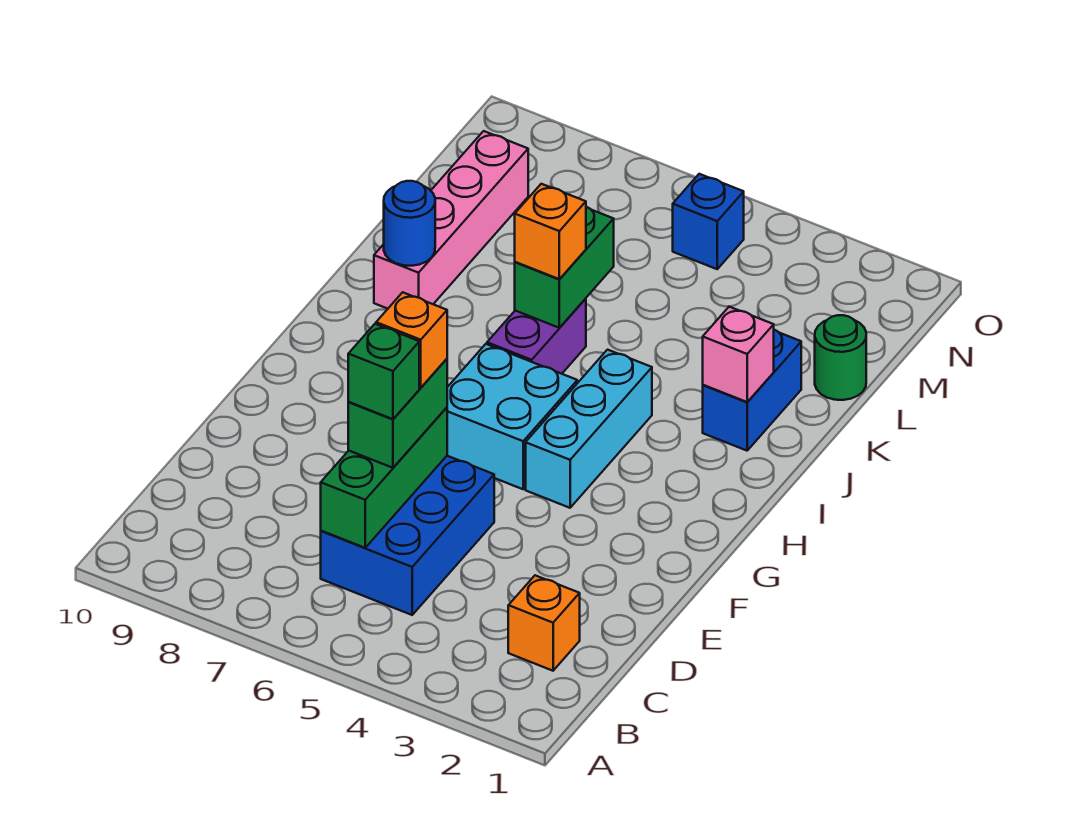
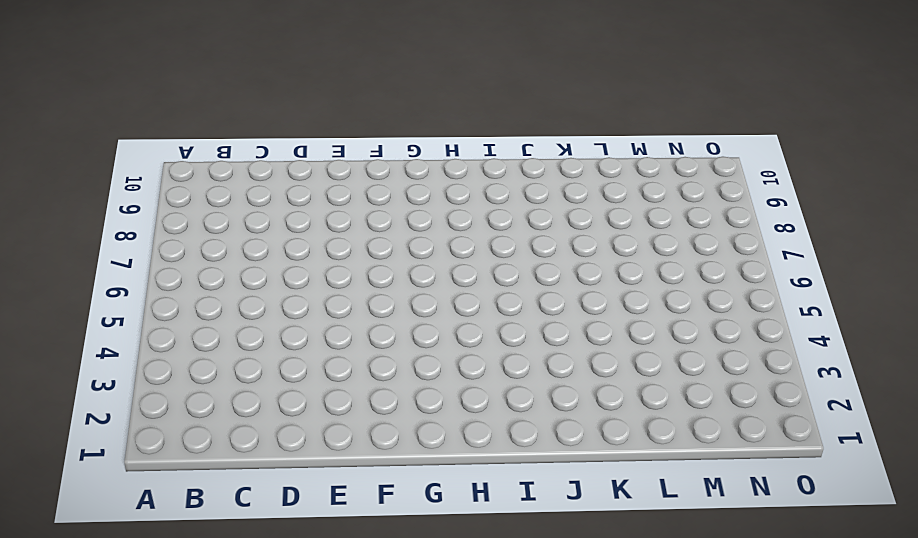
none -> orange brick C2 level 1
none -> blue brick C5:E6 level 1
none -> cyan brick G4:I4 level 1

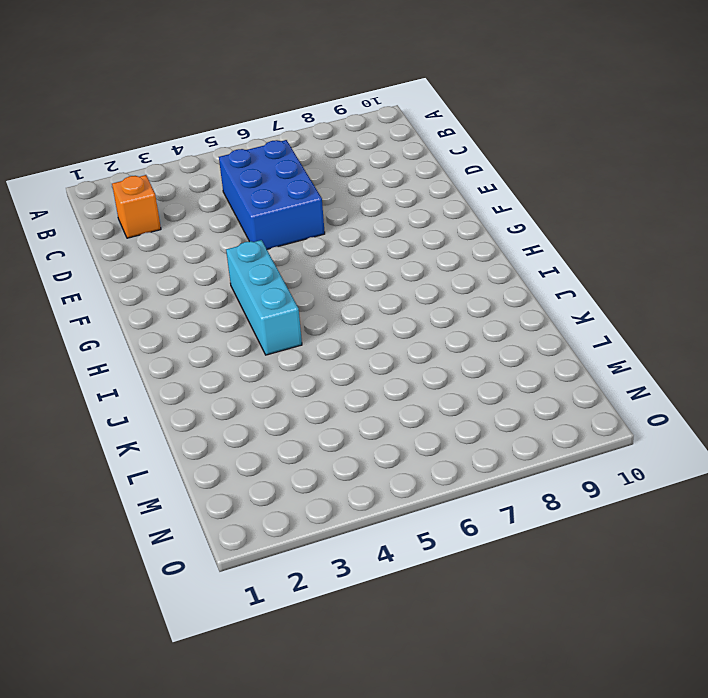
none -> cyan brick G5:H6 level 1
none -> purple brick I6:J6 level 1
none -> blue brick J2:K2 level 1

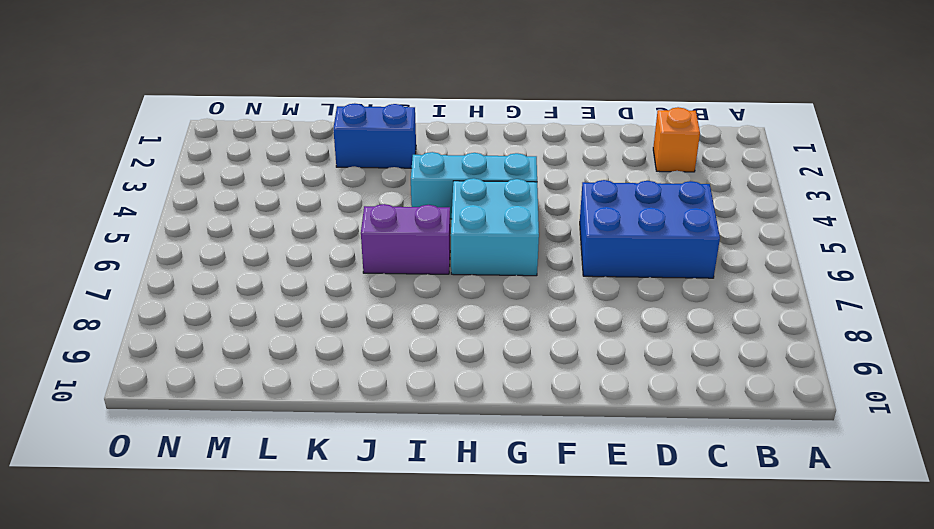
none -> pink brick J9:M9 level 1
none -> green round brick L1 level 1
none -> blue brick N5 level 1

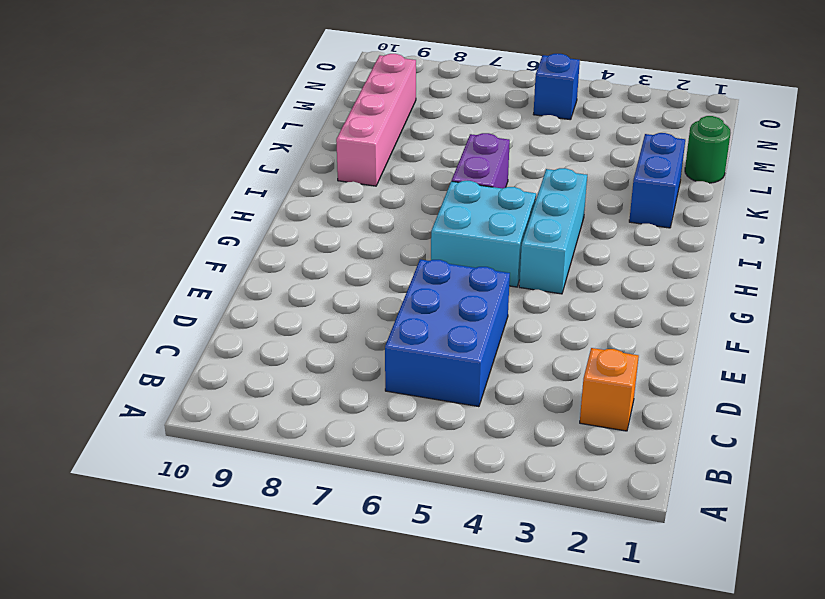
none -> green brick C6:E6 level 2
none -> pink brick J2 level 2
none -> green brick J6:K6 level 2

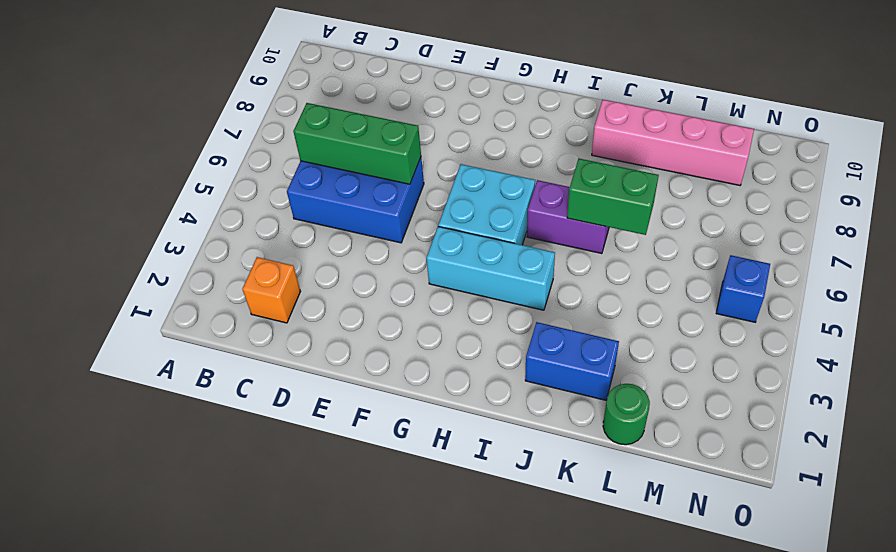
none -> pink brick J2 level 2
none -> blue round brick J9 level 2
none -> green brick D6:E6 level 3

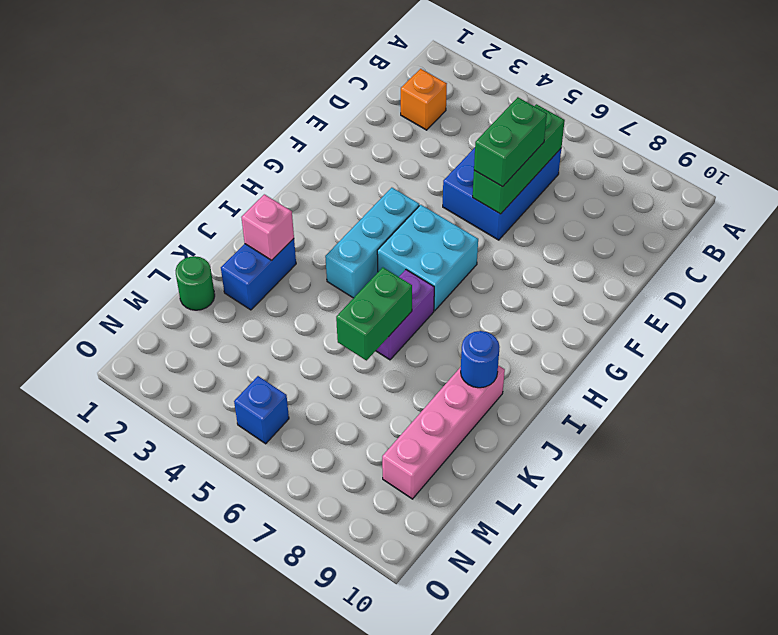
none -> orange brick J6 level 3
none -> green brick D6 level 4
none -> orange brick E6 level 4

